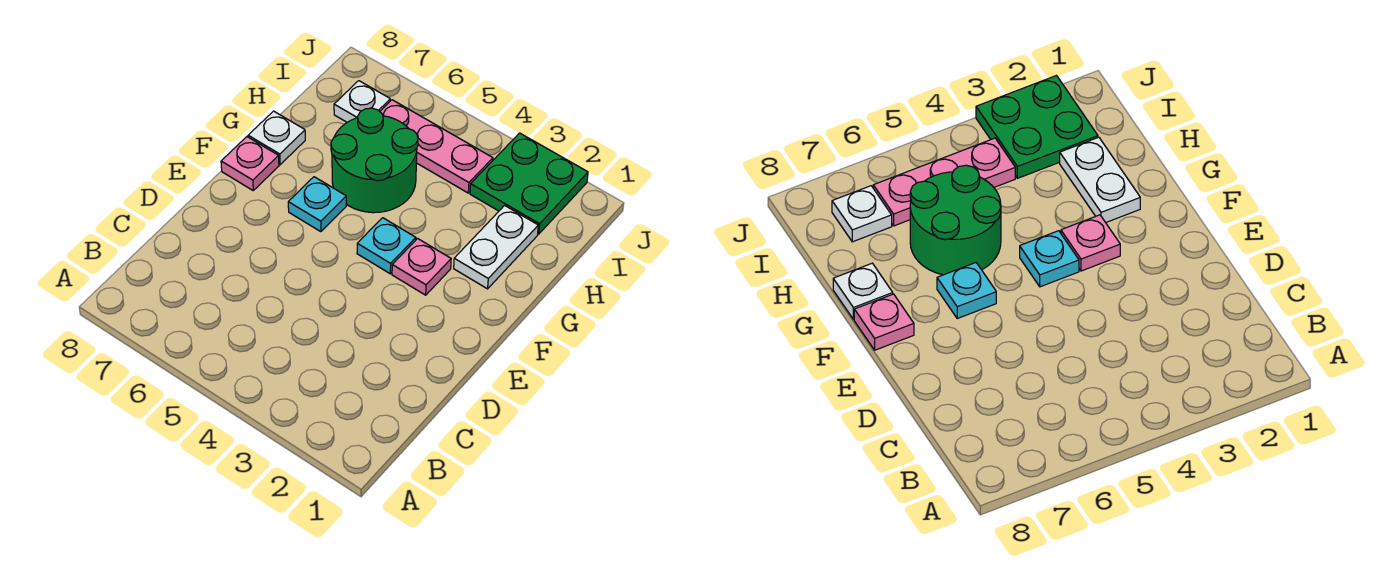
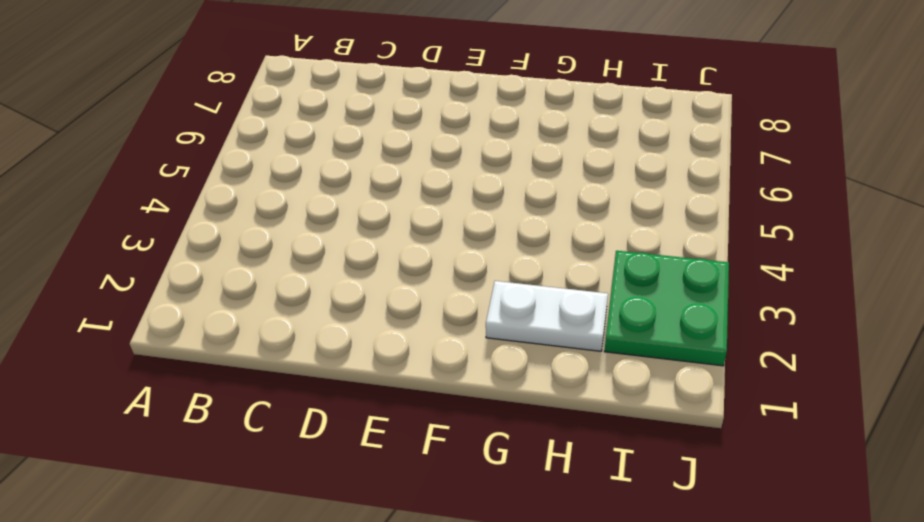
none -> pink plate F3 level 1
none -> cyan plate F4 level 1

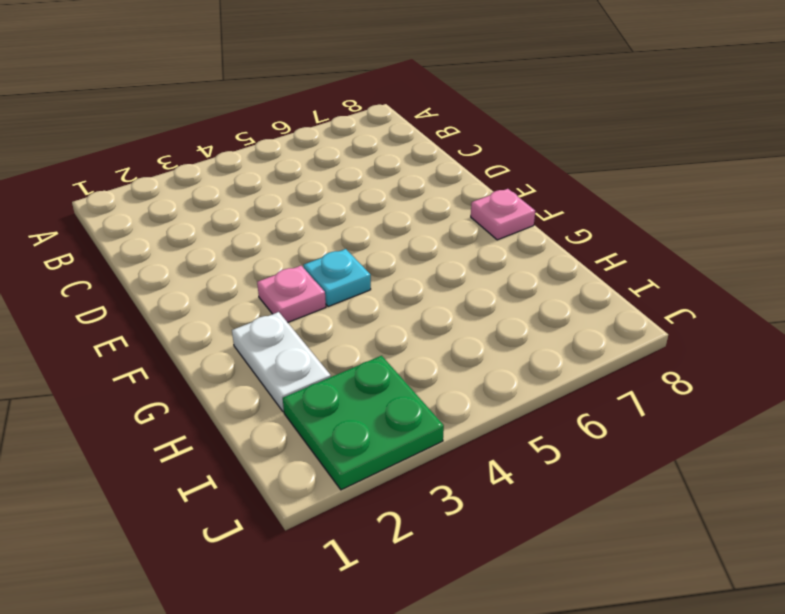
none -> cyan plate F6 level 1
none -> green round brick G5:H6 level 1

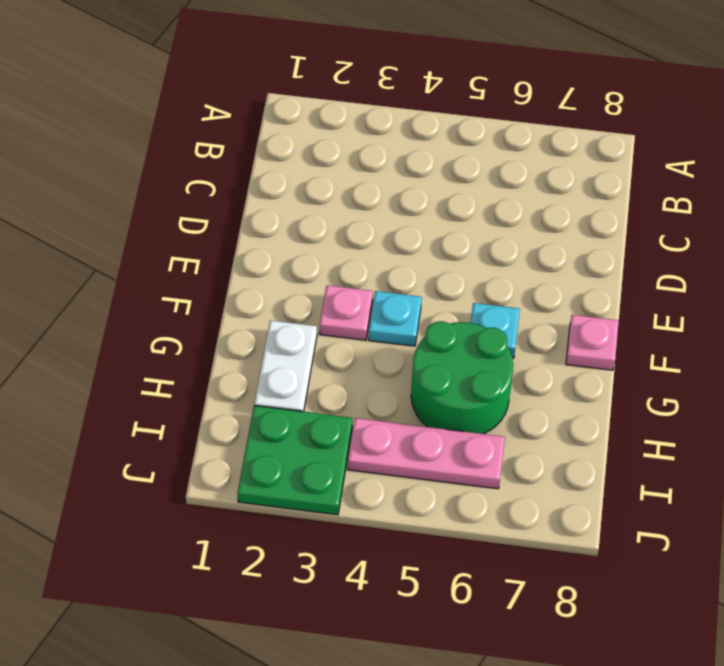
none -> white plate G8 level 1
none -> white plate I7 level 1

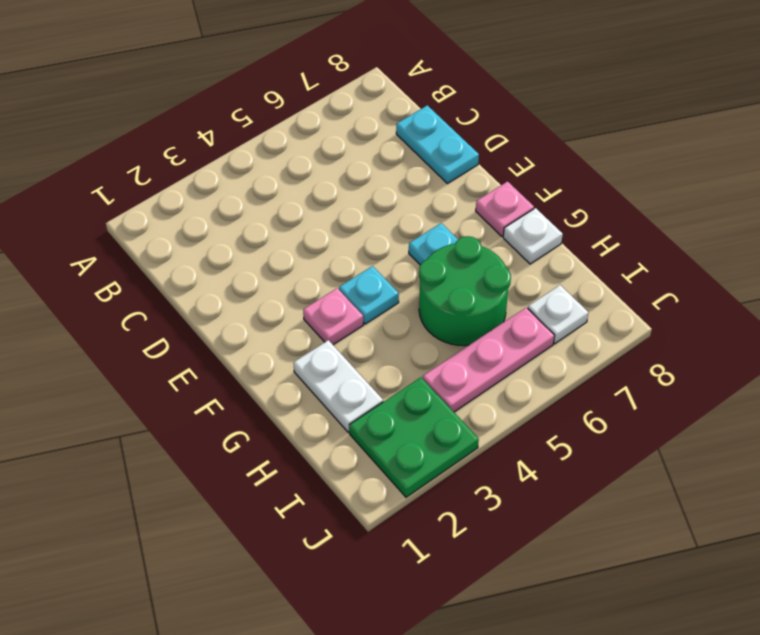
cyan plate C8:D8 level 1 -> none

